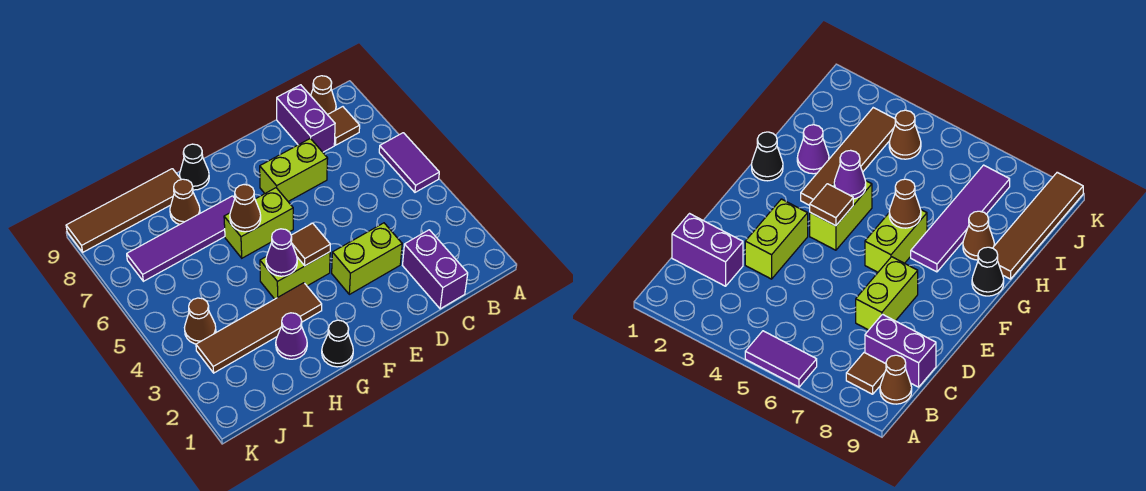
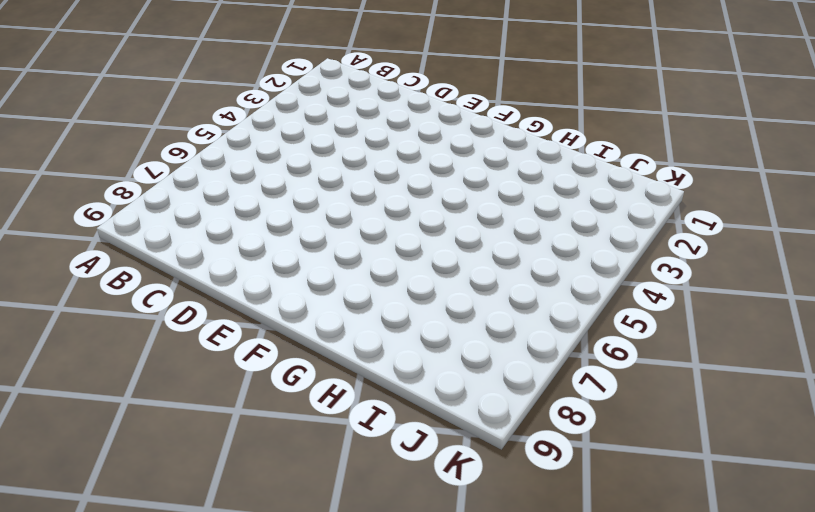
none -> purple tile A5:A6 level 1
none -> brown tile B8 level 1
none -> brown cone B9 level 1

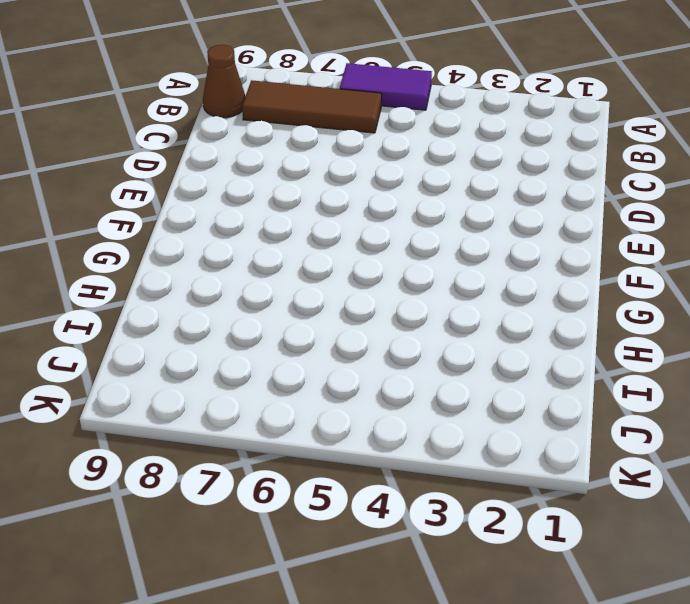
brown tile B6:B8 level 1 -> brown tile B8 level 1
none -> purple brick C1:C2 level 1
none -> purple brick C8:C9 level 1
none -> lime brick D3:E3 level 1

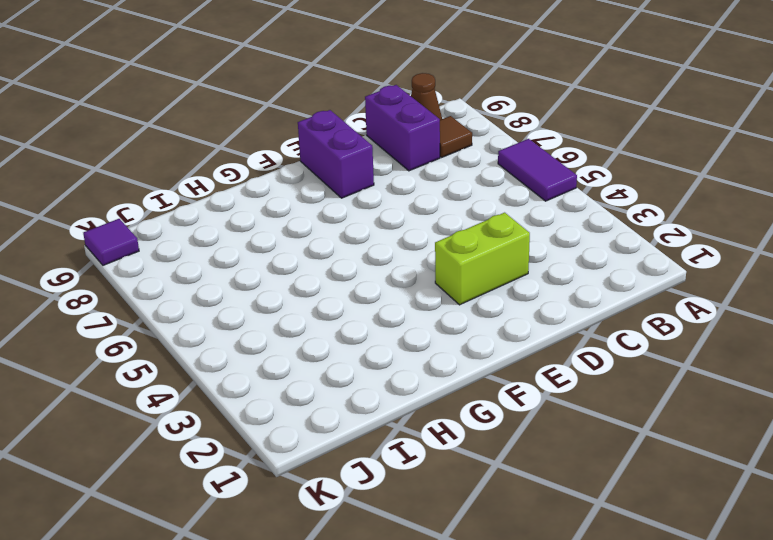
purple brick E8:E9 level 1 -> purple brick C1:C2 level 1
purple tile K9 level 1 -> brown tile H9:K9 level 1
none -> lime brick D7:E7 level 1
none -> lime brick F4:G4 level 1
none -> lime brick F6:G6 level 1

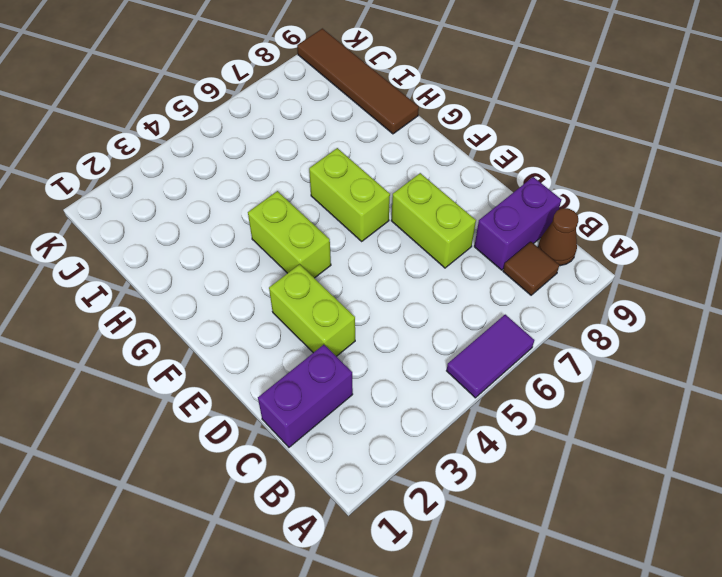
none -> black cone G1 level 1
none -> brown tile G3:J3 level 1
none -> purple tile G7:J7 level 1

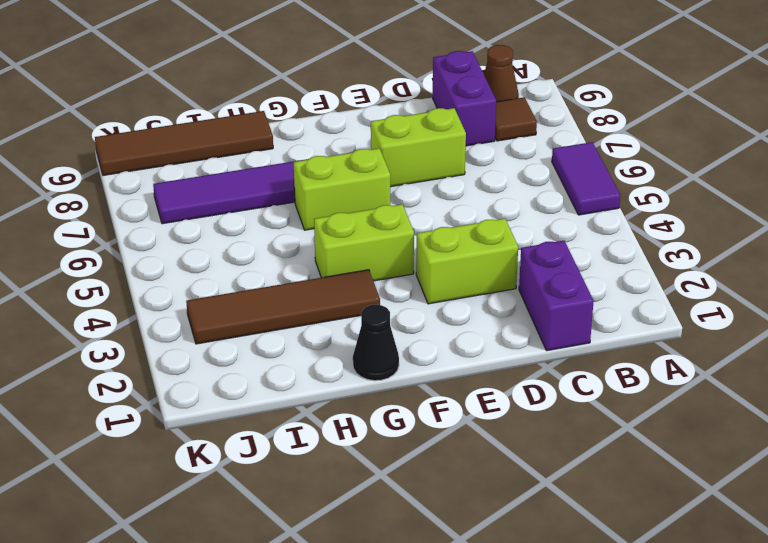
none -> black cone G9 level 1
none -> purple cone H2 level 1
none -> brown cone H8 level 1

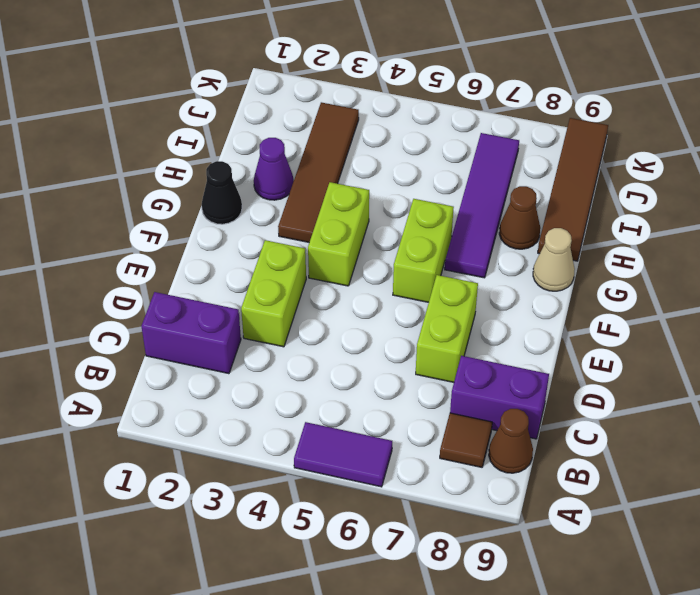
tan cone G9 level 1 -> black cone G9 level 1
none -> brown cone J4 level 1
none -> brown tile F4 level 2
none -> purple cone G4 level 2

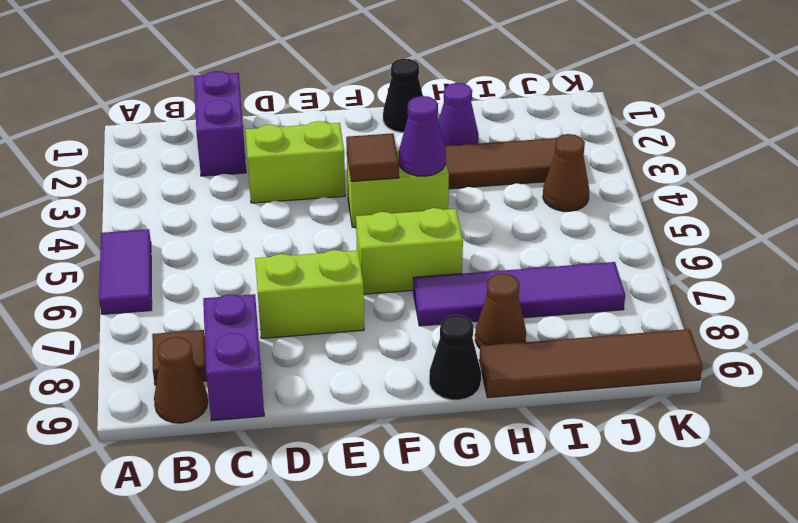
none -> brown cone G6 level 2

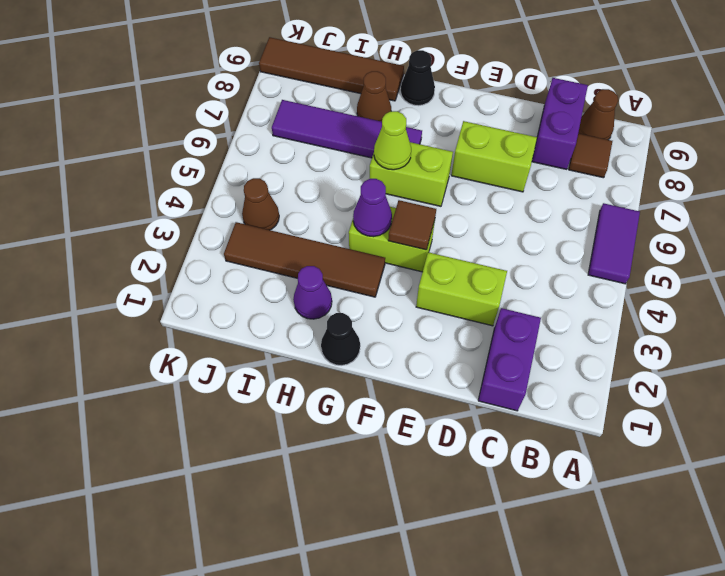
lime cone G6 level 2 -> brown cone G6 level 2

